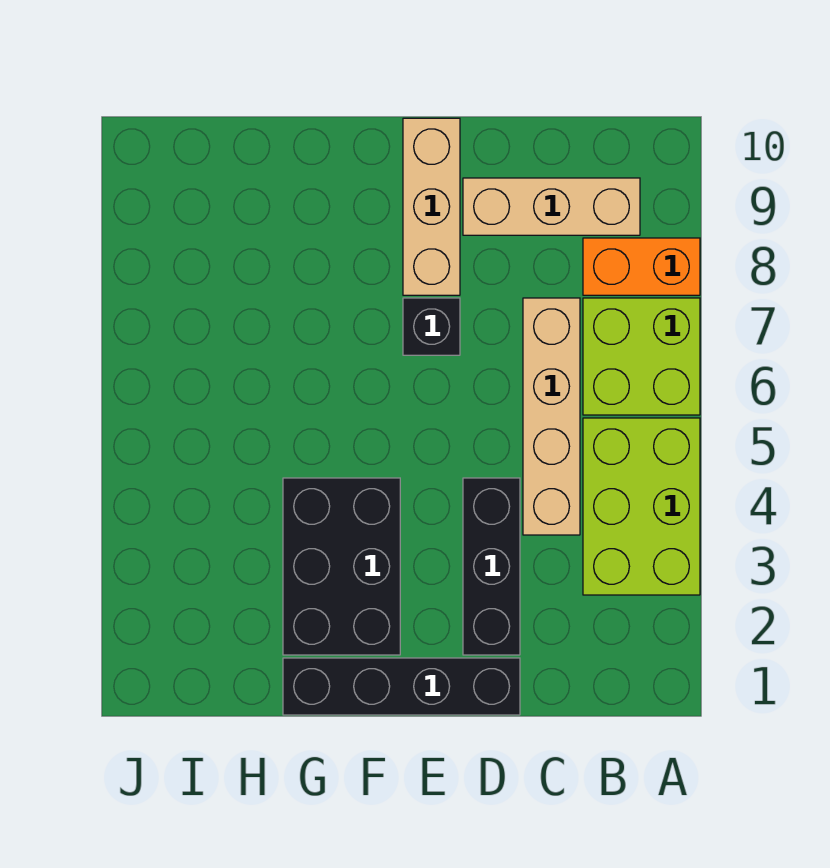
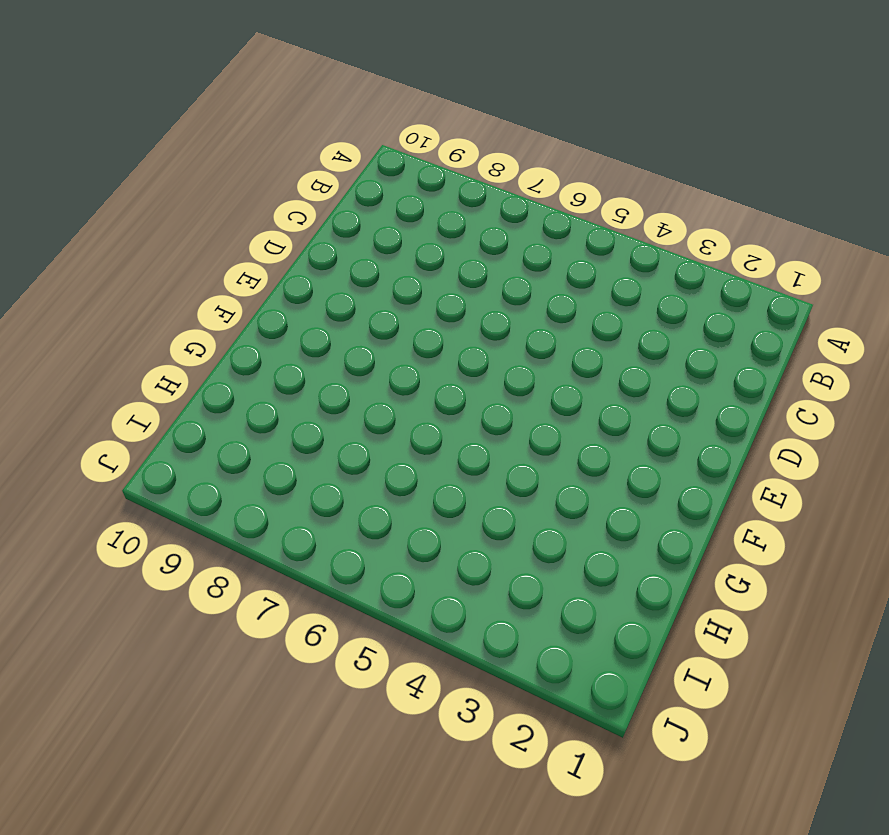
none -> lime brick A3:B5 level 1
none -> lime brick A6:B7 level 1

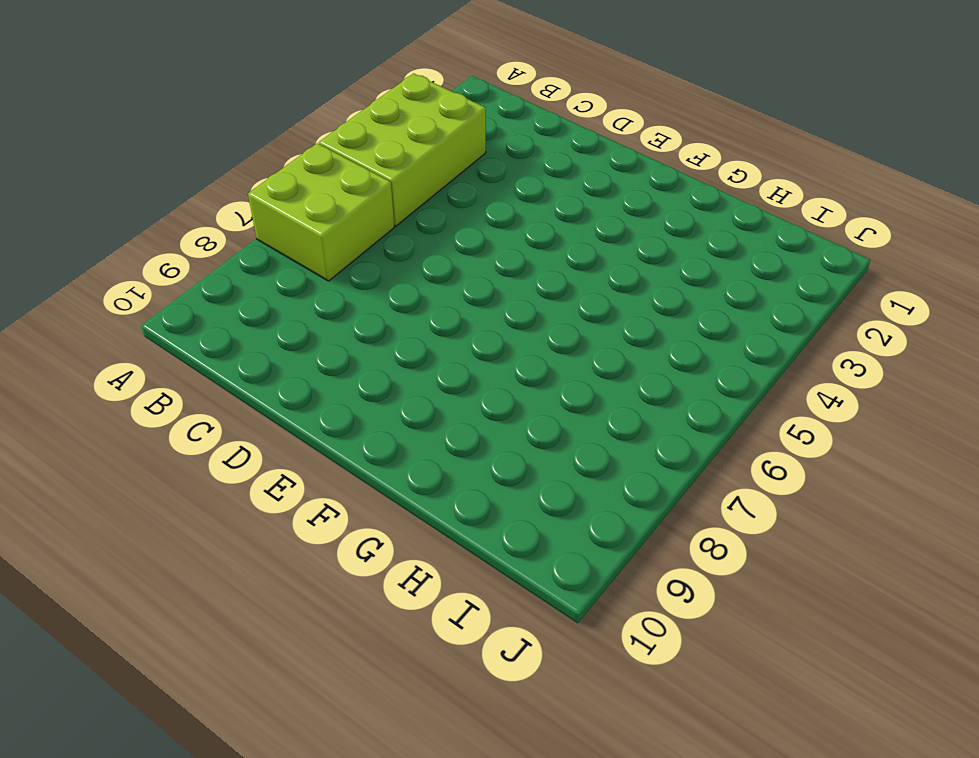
none -> orange brick A8:B8 level 1
none -> tan brick B9:D9 level 1

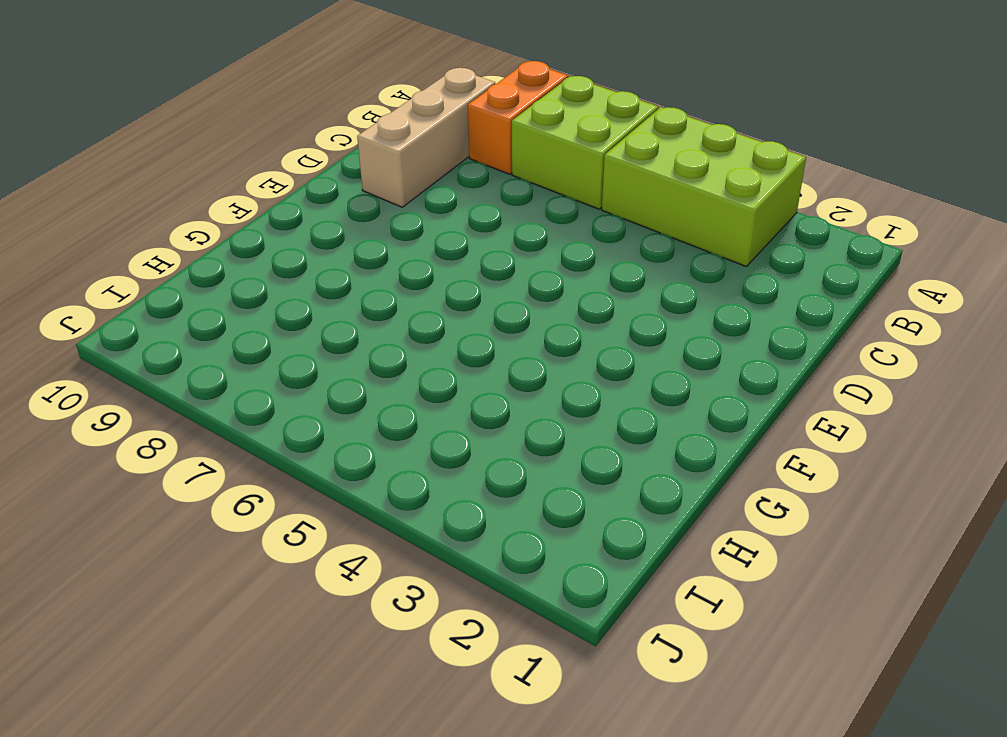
none -> tan brick C4:C7 level 1
none -> black brick D1:G1 level 1

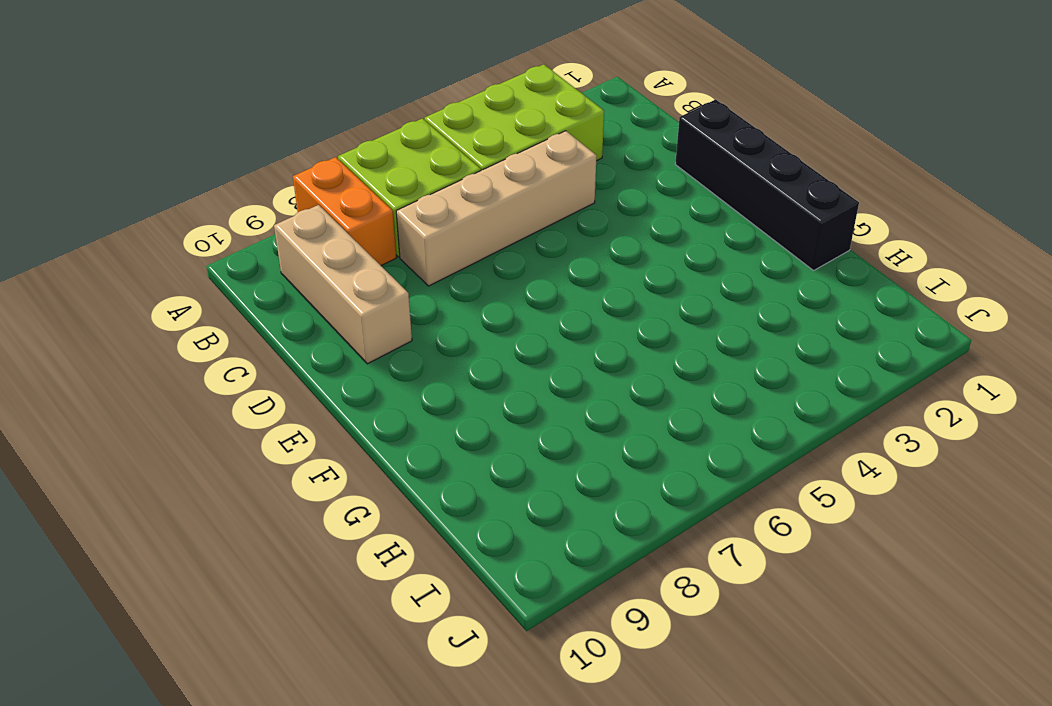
none -> black brick D2:D4 level 1
none -> black brick E7 level 1

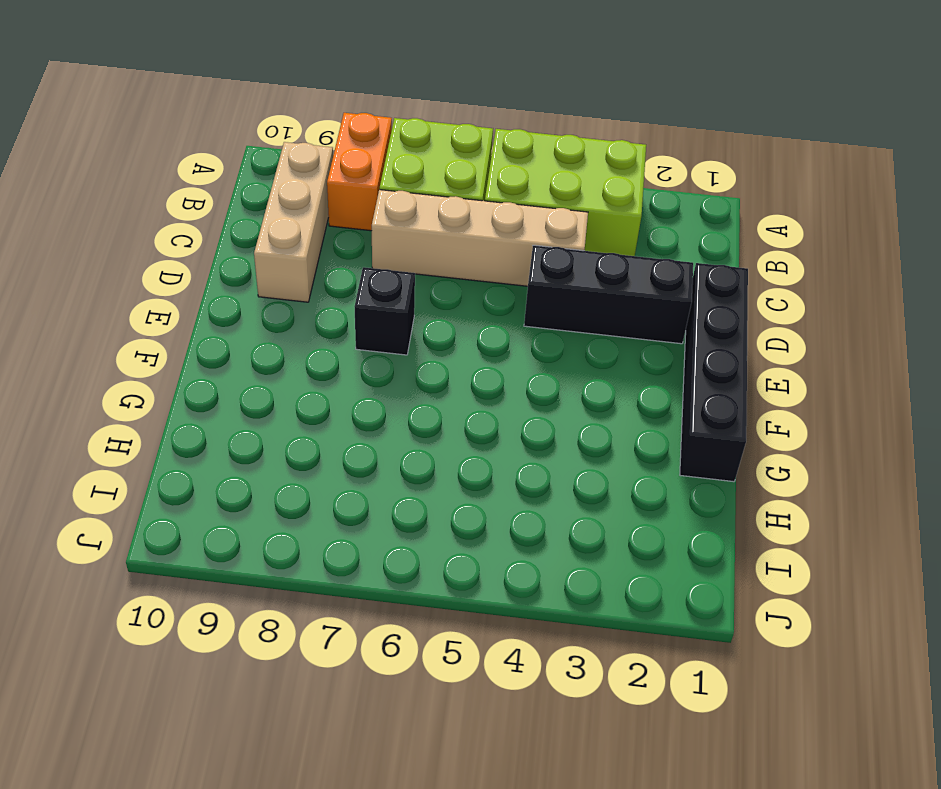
none -> tan brick E8:E10 level 1
none -> black brick F2:G4 level 1

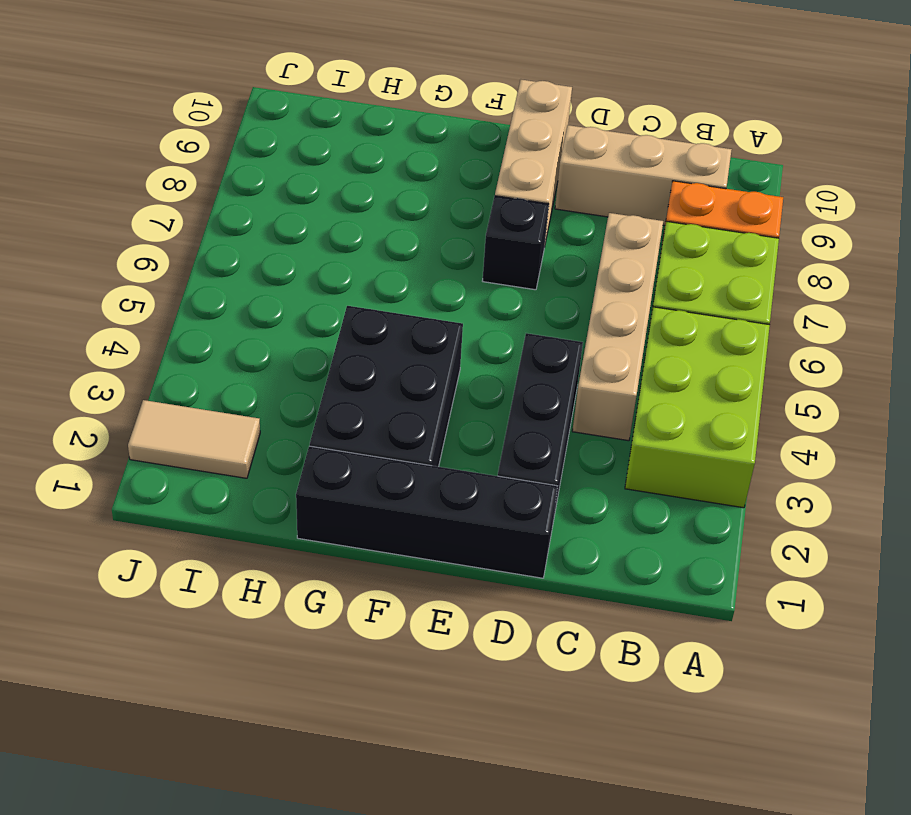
tan tile I2:J2 level 1 -> none

